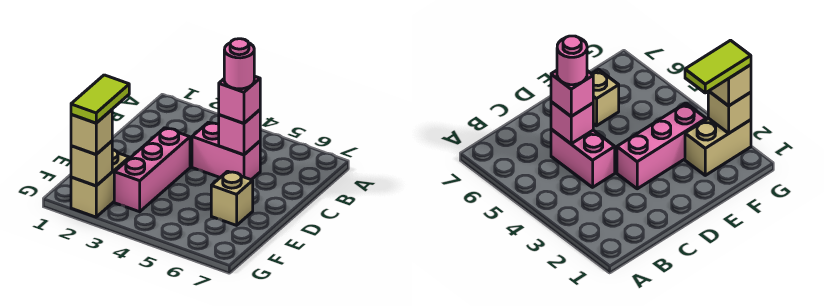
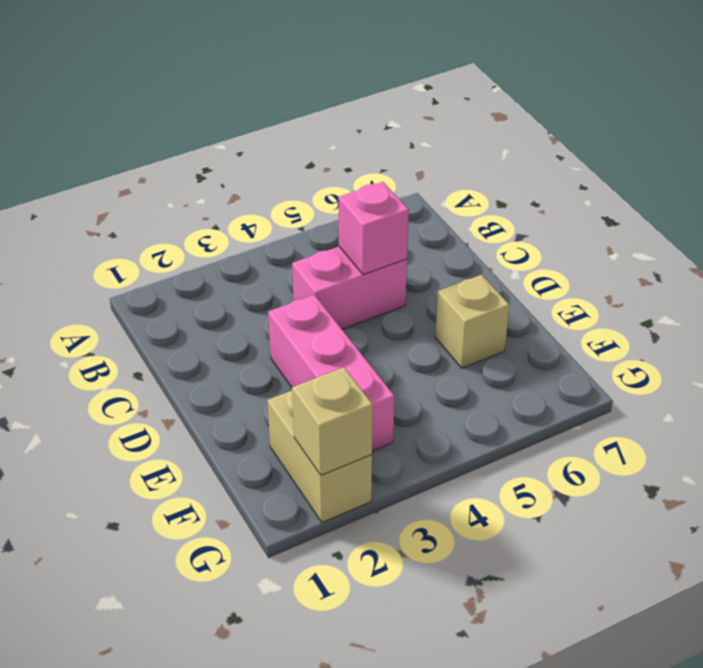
none -> pink brick C5 level 3
none -> tan brick G2 level 3

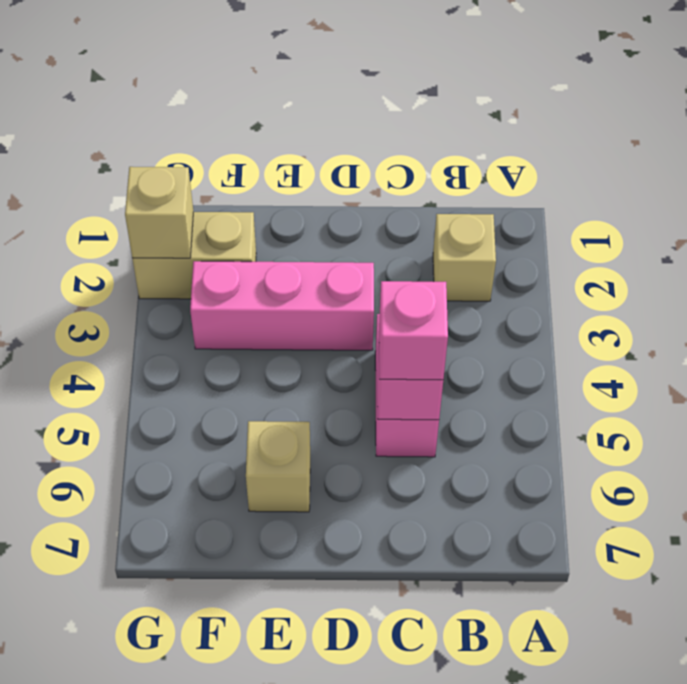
tan brick B2 level 1 -> tan brick G2 level 3
none -> pink round brick C5 level 4
none -> lime tile F2:G2 level 4

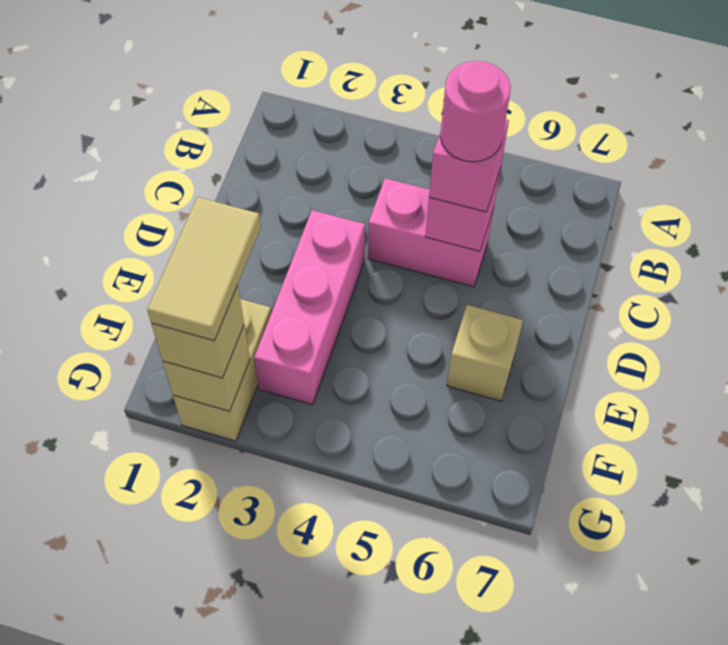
tan tile F2:G2 level 4 -> lime tile F2:G2 level 4

